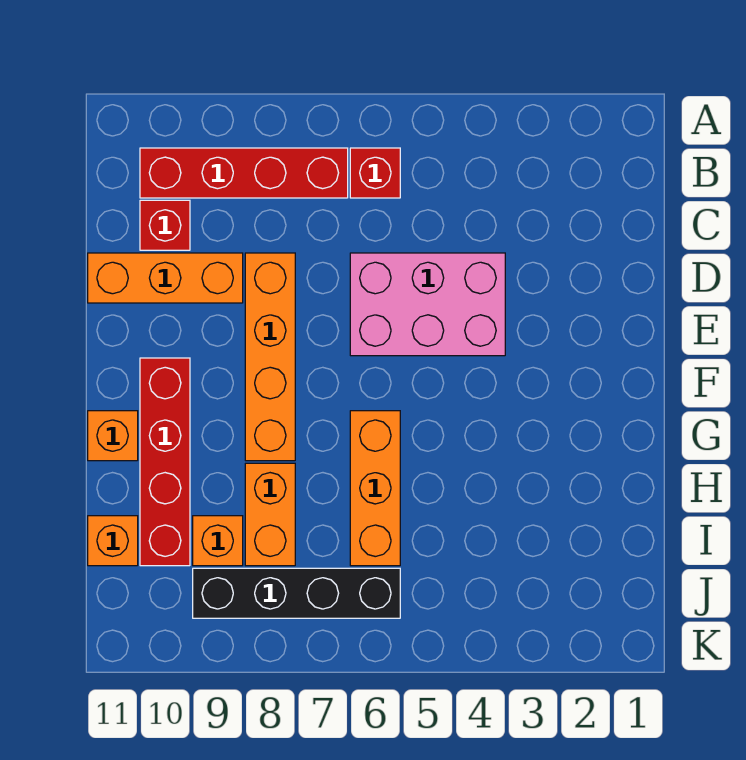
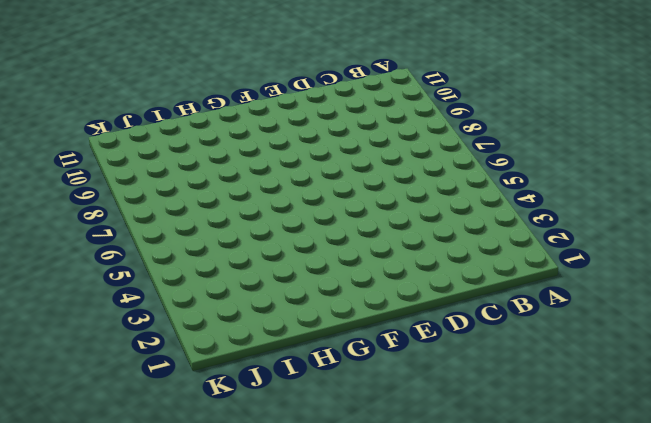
none -> red brick B6 level 1
none -> red brick B7:B10 level 1
none -> red brick C10 level 1

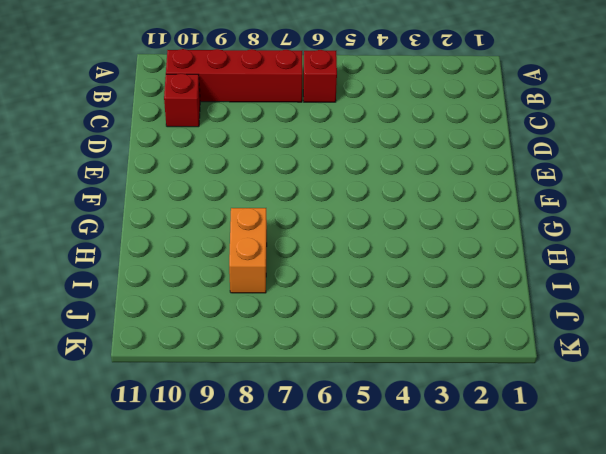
none -> pink brick D4:E6 level 1
none -> orange brick D8:G8 level 1
none -> orange brick D9:D11 level 1

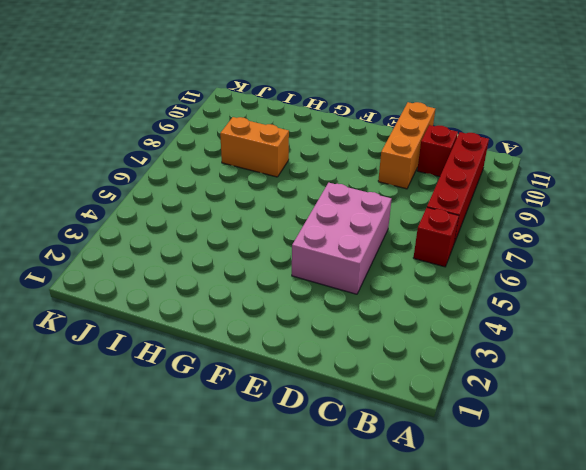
none -> orange brick D8:G8 level 1
none -> red brick F10:I10 level 1
none -> orange brick G6:I6 level 1

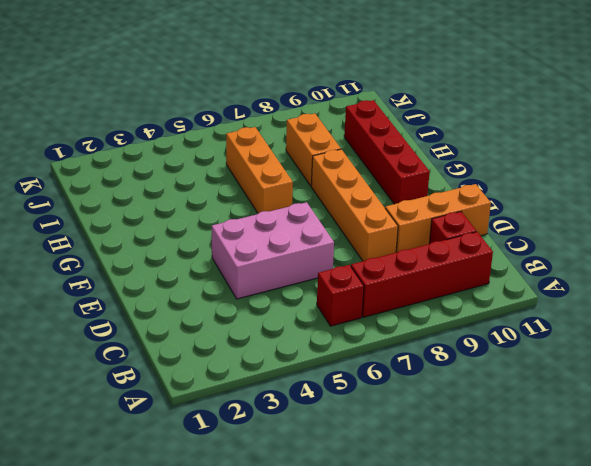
none -> orange brick G11 level 1
none -> orange brick I9 level 1
none -> orange brick I11 level 1

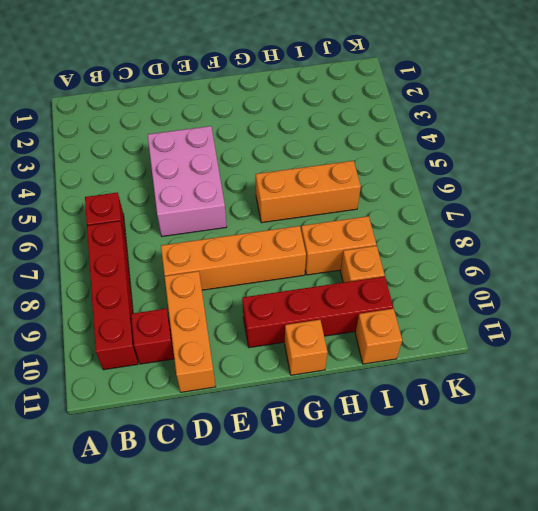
none -> black brick J6:J9 level 1

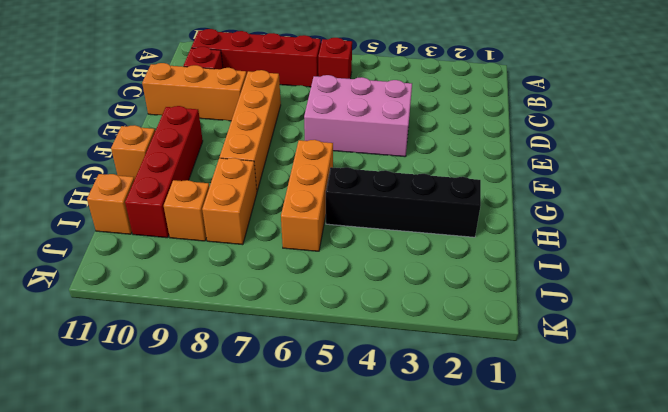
black brick H2:H5 level 1 -> black brick J6:J9 level 1

